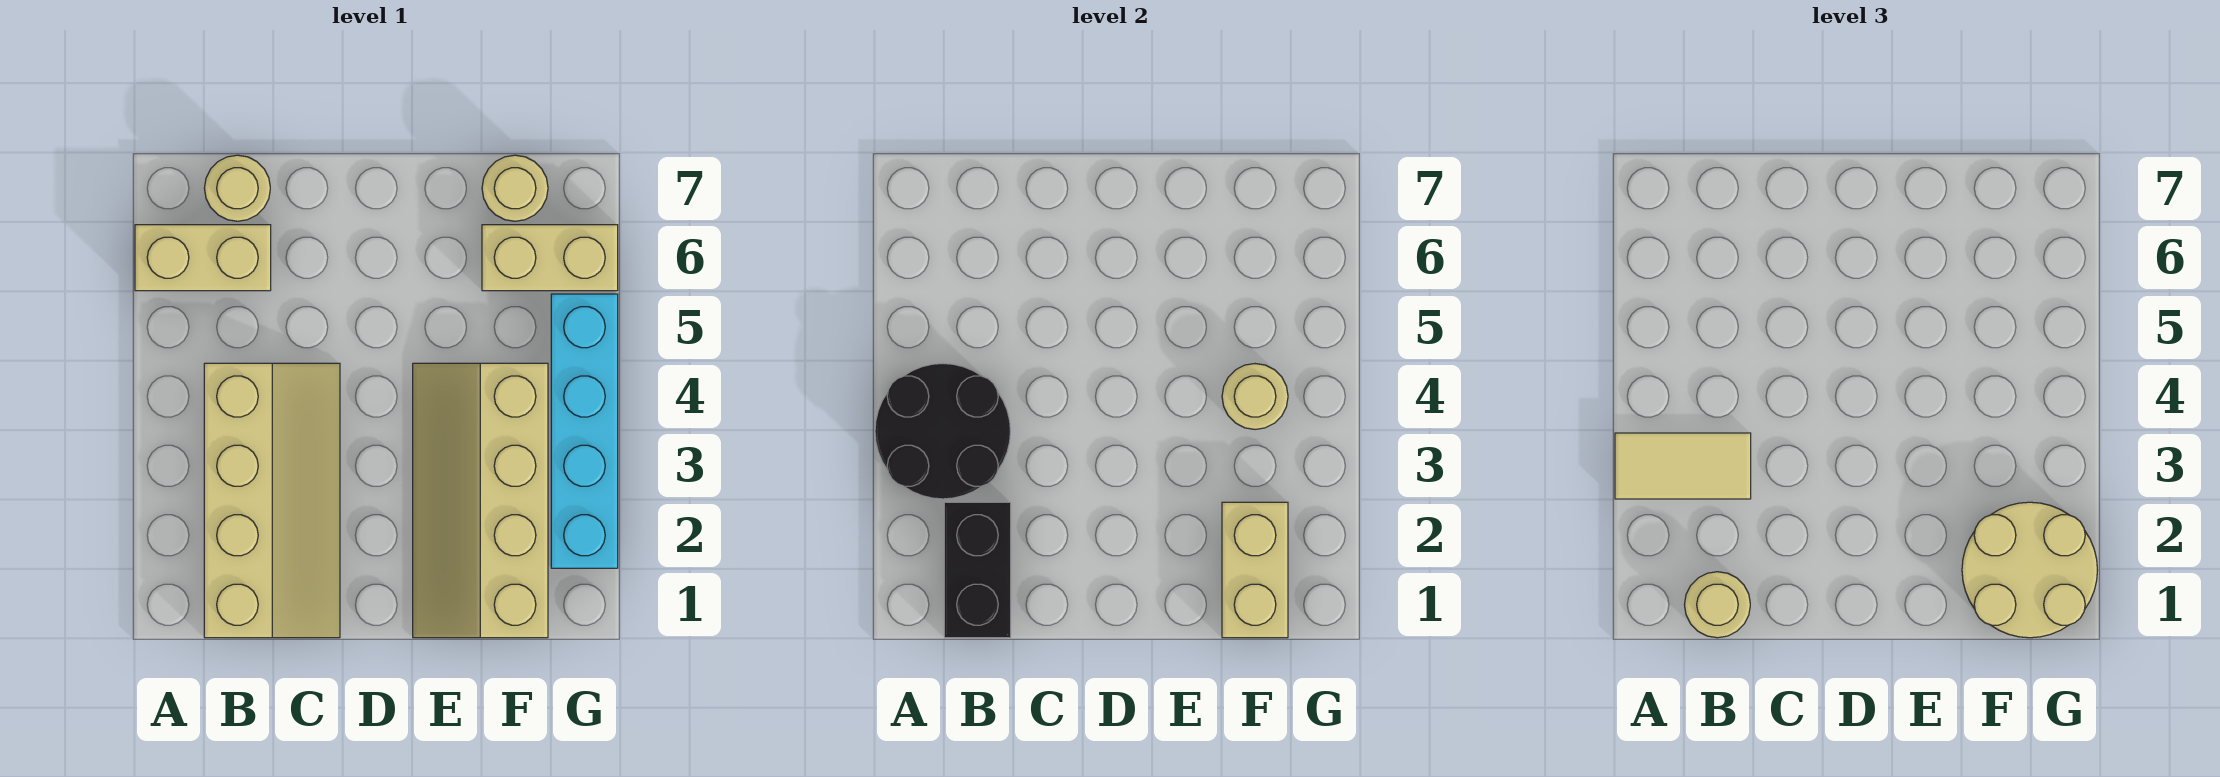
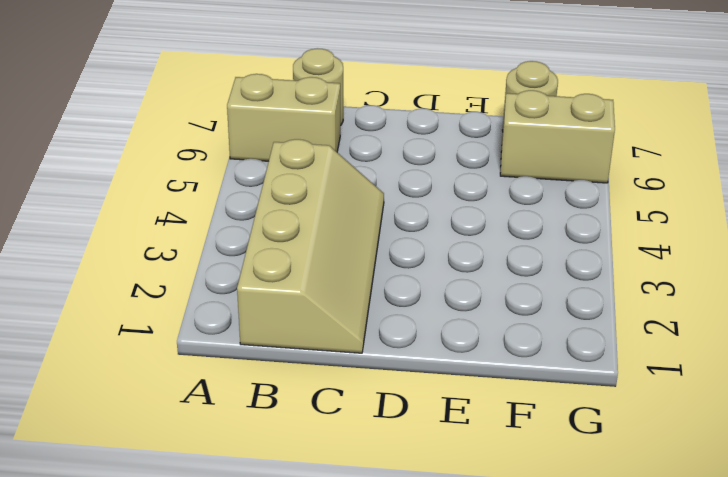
none -> tan slope E1:F4 level 1 top F
none -> cyan brick G2:G5 level 1
none -> black round brick A3:B4 level 2

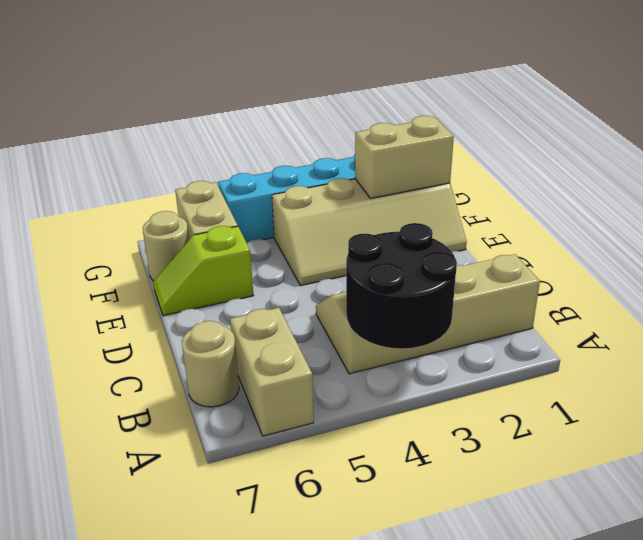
lime slope E6:E7 level 1 top 6 -> none
none -> black brick B1:B2 level 2
none -> tan round brick F4 level 2
none -> tan tile A3:B3 level 3

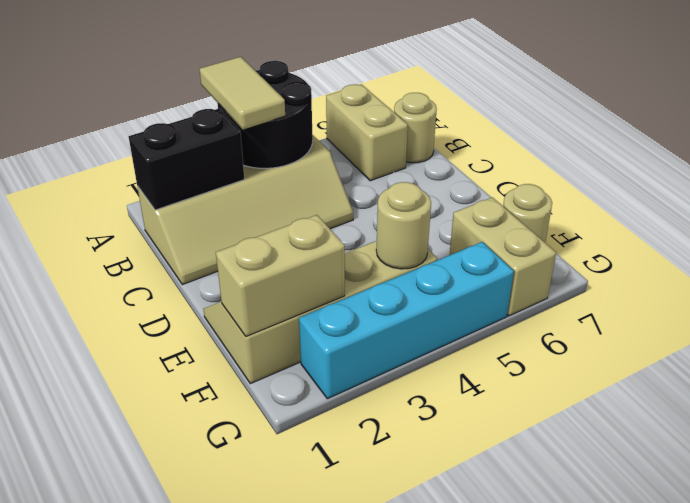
none -> tan round brick B1 level 3
none -> tan round brick F1:G2 level 3

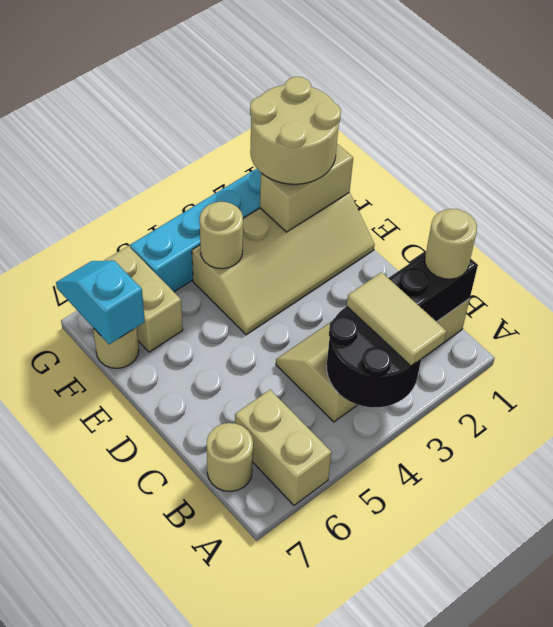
cyan slope F7:G7 level 2 top F -> none

